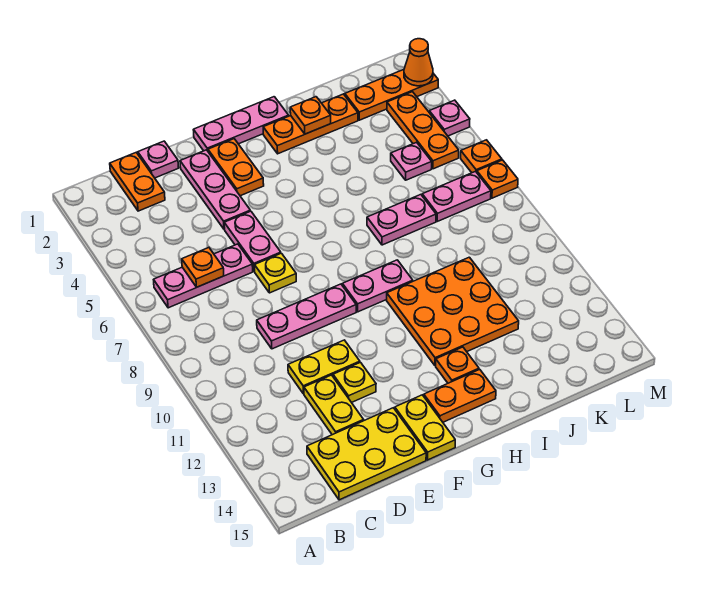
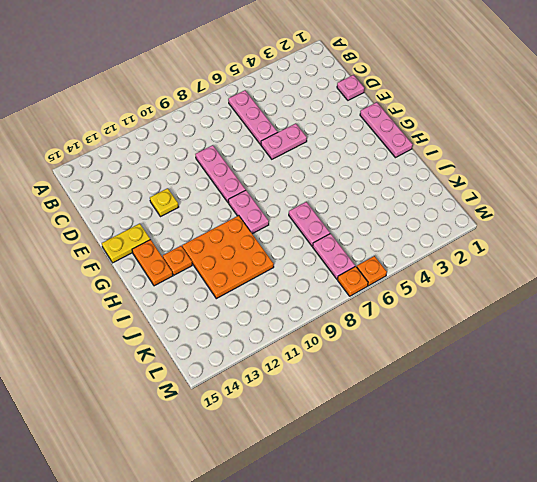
none -> orange plate C1:C2 level 1
none -> yellow plate C14:E15 level 1
none -> yellow plate D11:E11 level 1
none -> yellow plate D12:D13 level 1

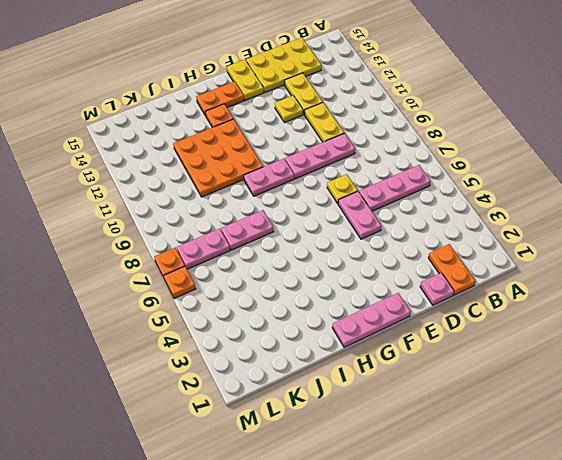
yellow plate D10:D11 level 1 -> yellow plate D11:E11 level 1
none -> pink plate E2:E4 level 1
none -> orange plate F2:F3 level 1
none -> orange plate H2:J2 level 1
none -> orange plate K2:M2 level 1

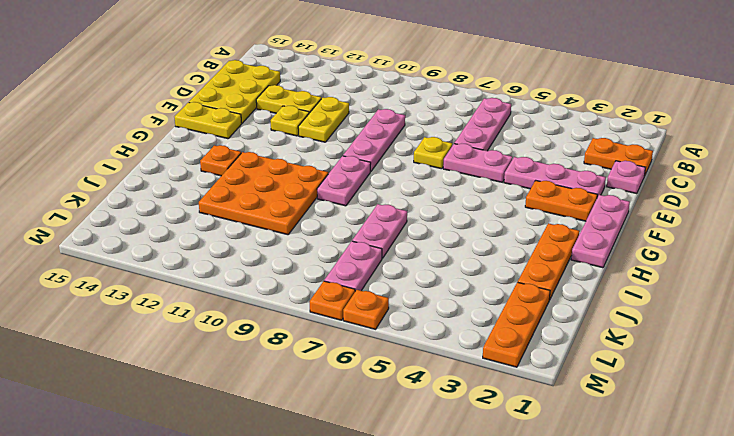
none -> orange plate G14:H14 level 1
none -> pink plate K5 level 1
none -> orange plate L3:L5 level 1
none -> pink plate M4 level 1

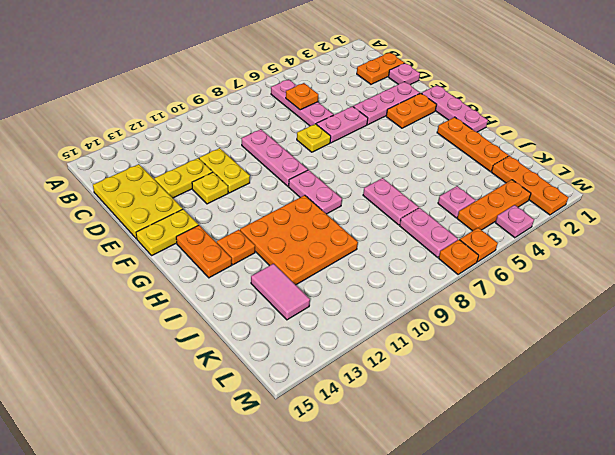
pink tile J13:K13 level 1 -> none
none -> orange plate I2 level 2
none -> orange cone M2 level 2

